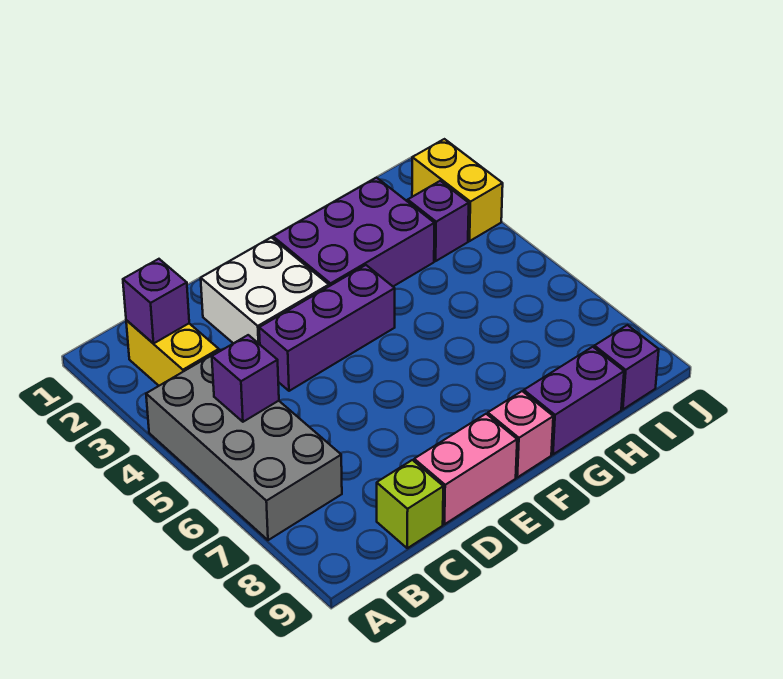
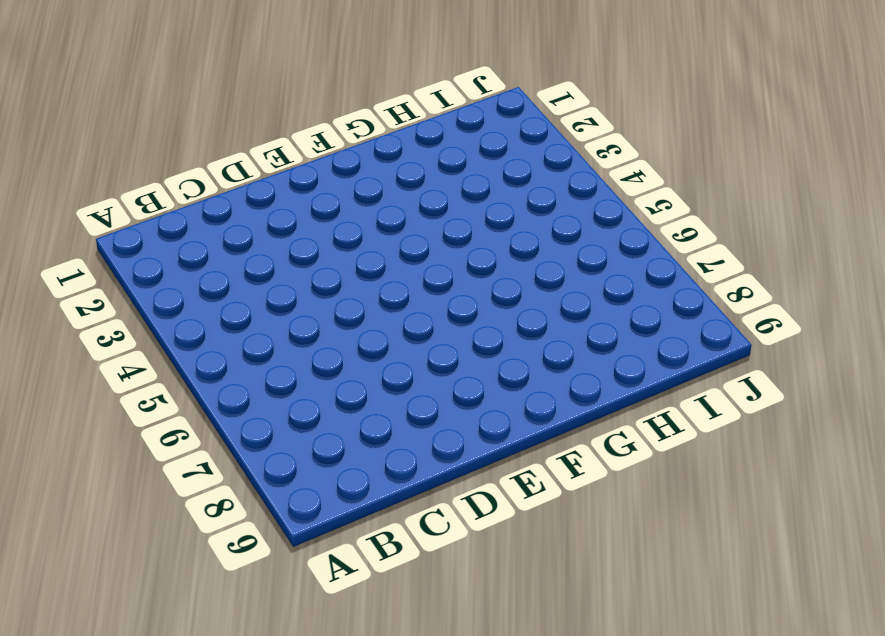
none -> grey brick A4:B7 level 1
none -> yellow brick B2:B3 level 1
none -> lime brick C9 level 1

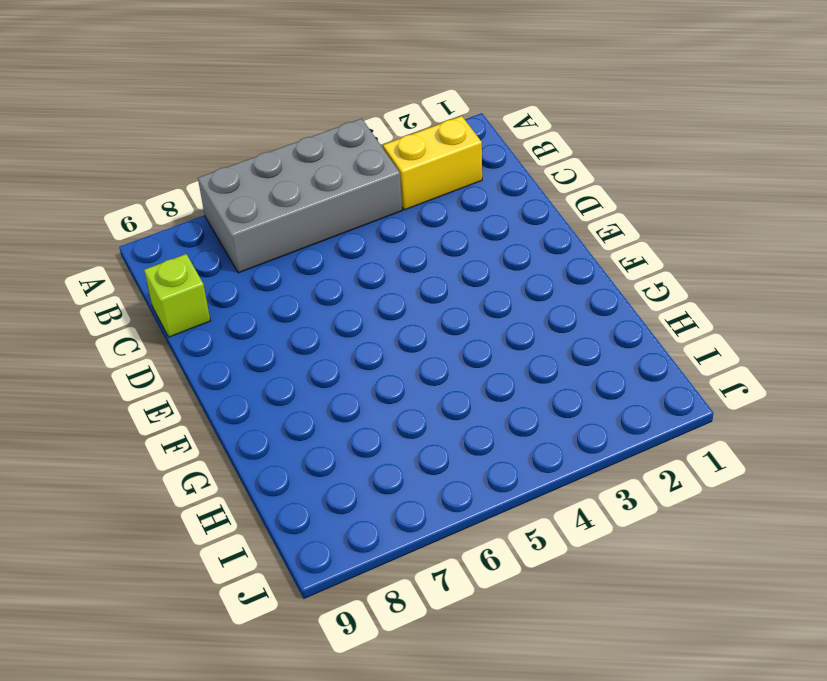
none -> white brick D2:E3 level 1
none -> purple brick D4:F4 level 1
none -> pink brick D9:E9 level 1

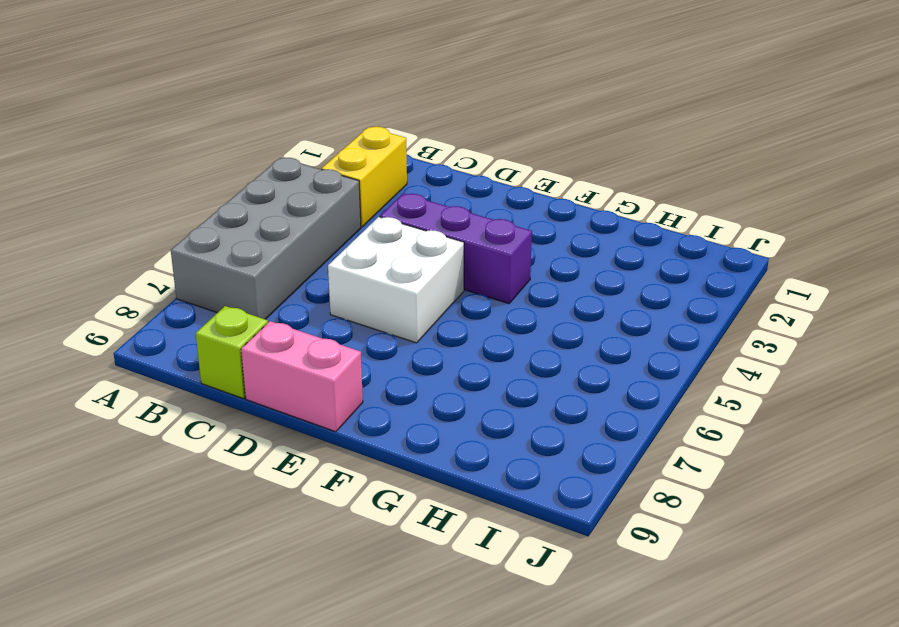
white brick D5:E6 level 1 -> white brick D2:E3 level 1
none -> purple brick F2:H3 level 1
none -> pink brick F9 level 1
none -> purple brick G9:H9 level 1

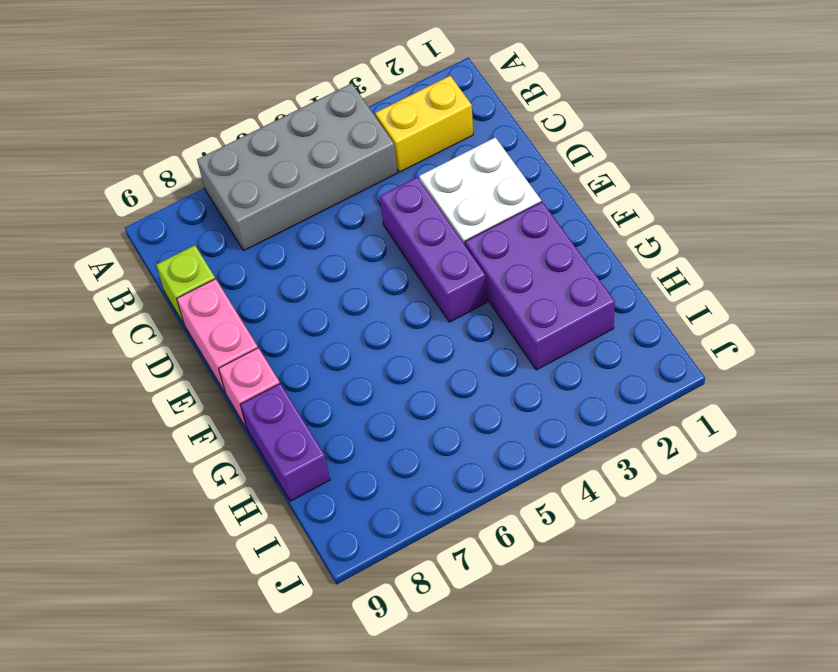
none -> purple brick I3 level 1
none -> purple brick I9 level 1
none -> yellow brick J2:J3 level 1

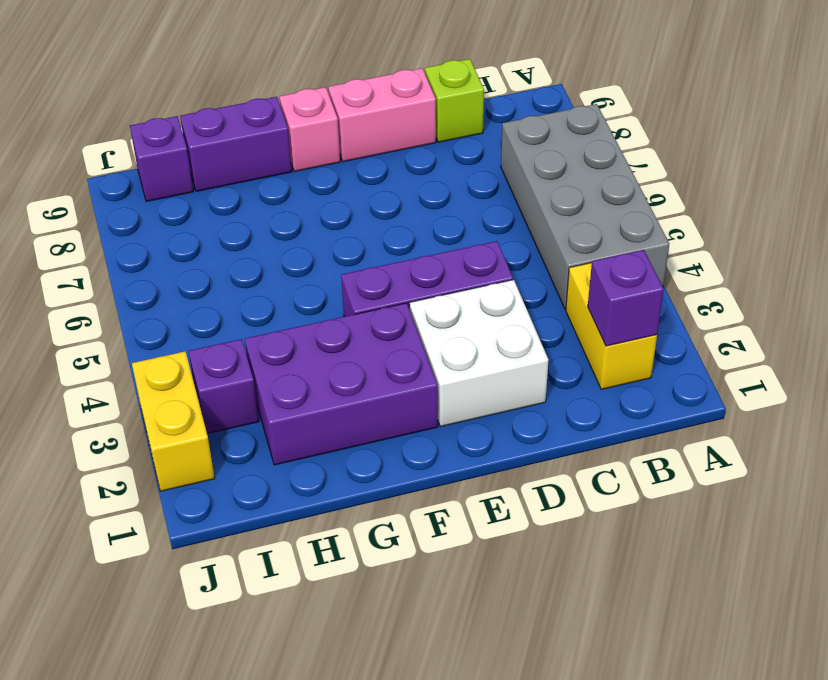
none -> purple brick B5 level 2

